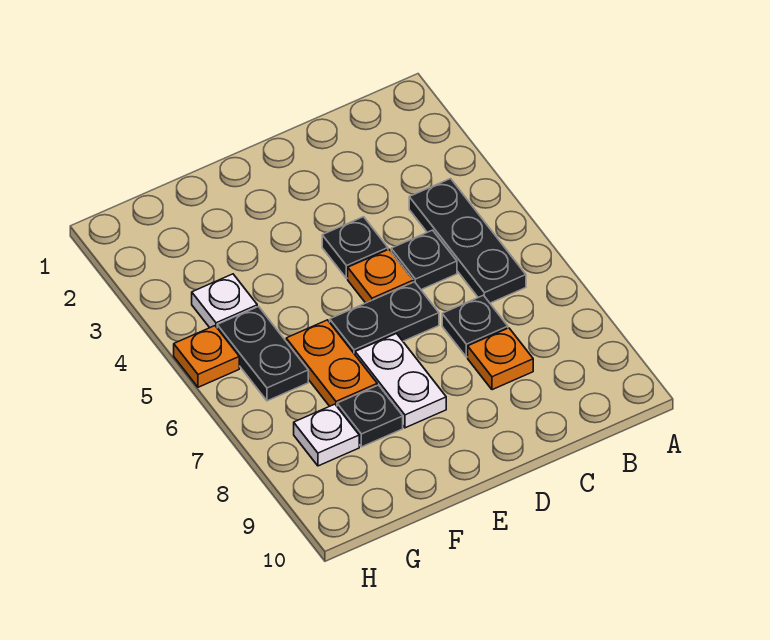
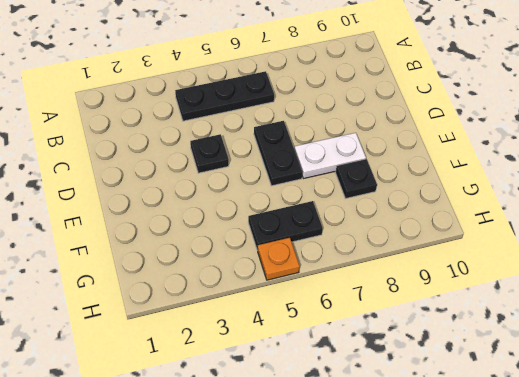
none -> black plate C5 level 1
none -> black plate C7 level 1
none -> orange plate C8 level 1

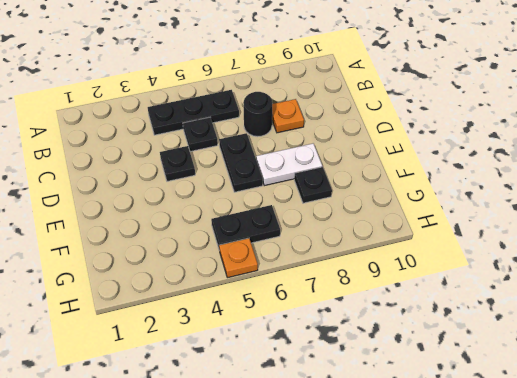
black round brick C7 level 1 -> black plate C7 level 1
none -> orange plate D5 level 1
none -> orange plate F6:F7 level 1
none -> white plate G4 level 1

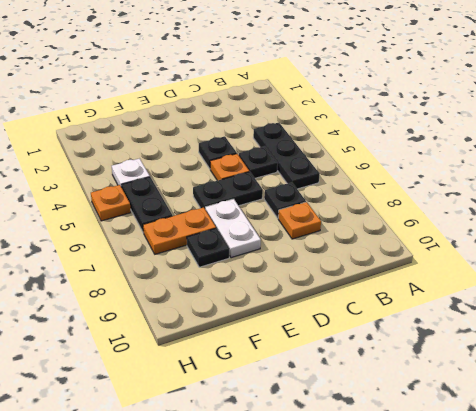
orange plate F7:G7 level 1 -> orange plate F6:F7 level 1
none -> white plate G8 level 1

